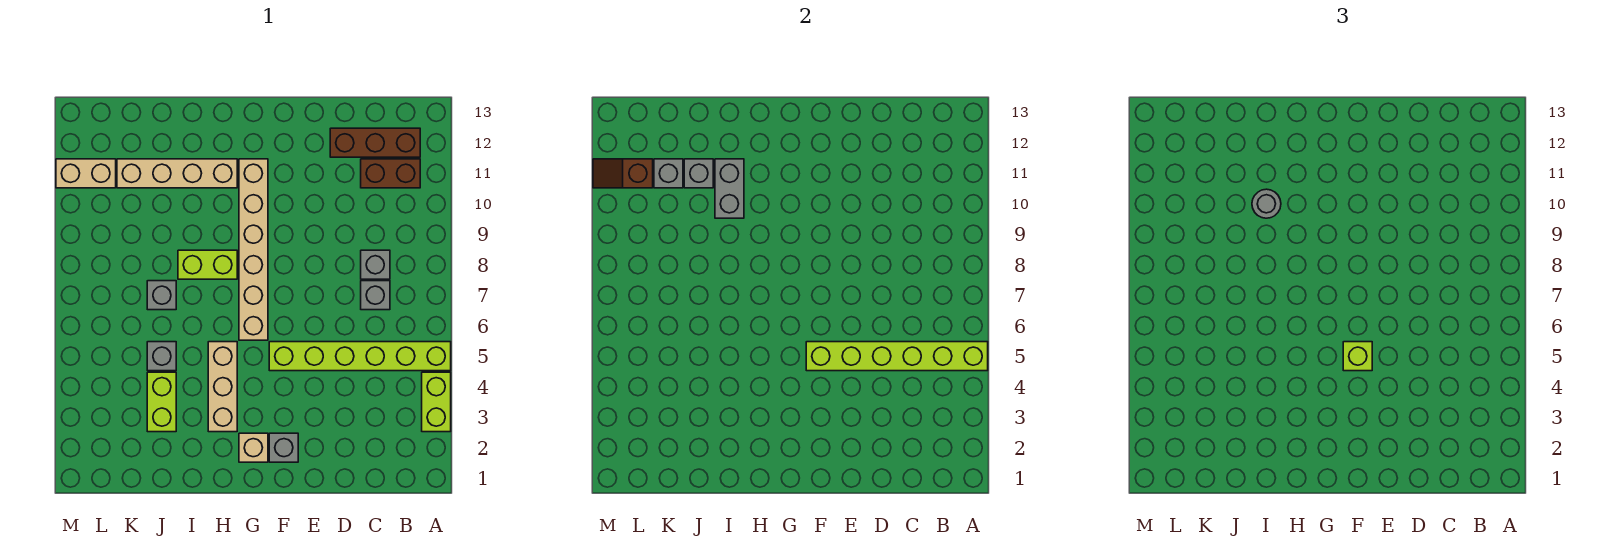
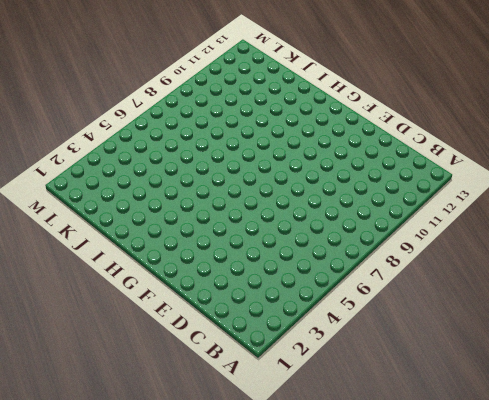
none -> lime brick A3:A4 level 1
none -> lime brick A5:F5 level 1
none -> brown brick B11:C11 level 1

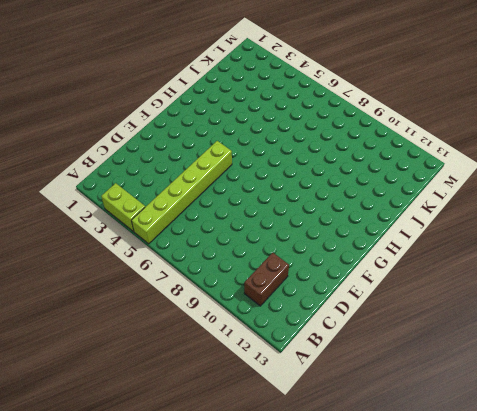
none -> brown brick B12:D12 level 1
none -> grey brick C7 level 1
none -> grey brick C8 level 1

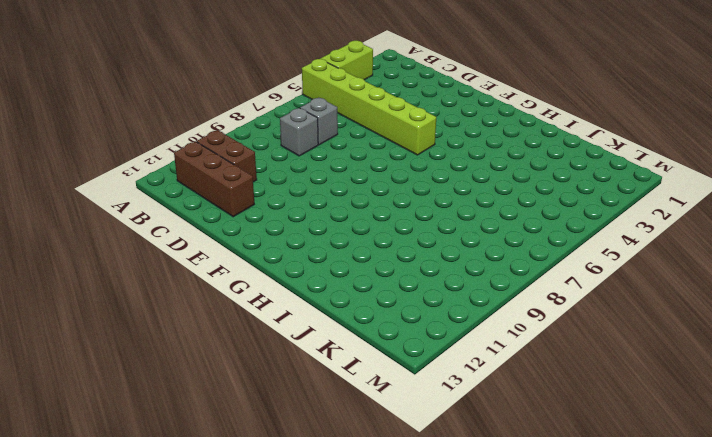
none -> grey brick F2 level 1
none -> tan brick G2 level 1
none -> tan brick G6:G11 level 1

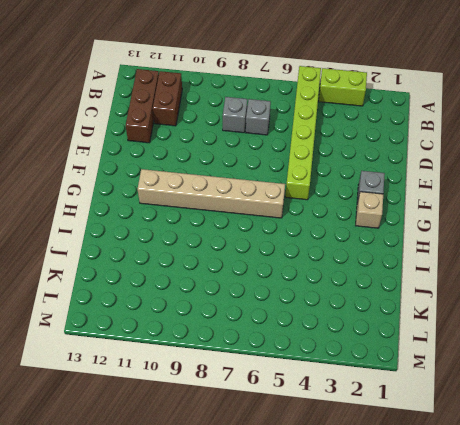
none -> tan brick H3:H5 level 1
none -> lime brick H8:I8 level 1
none -> tan brick H11:K11 level 1

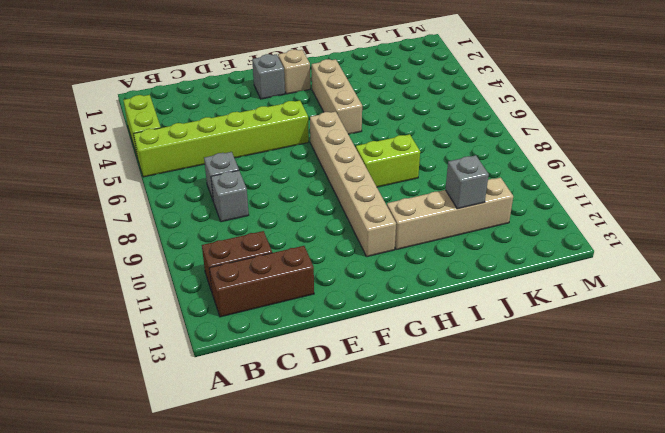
none -> lime brick J3:J4 level 1
none -> grey brick J5 level 1
none -> grey brick J7 level 1

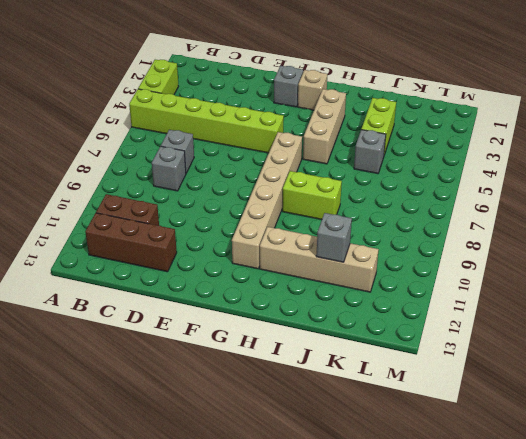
none -> grey brick J7 level 1
none -> tan brick L11:M11 level 1
none -> lime brick A5:F5 level 2

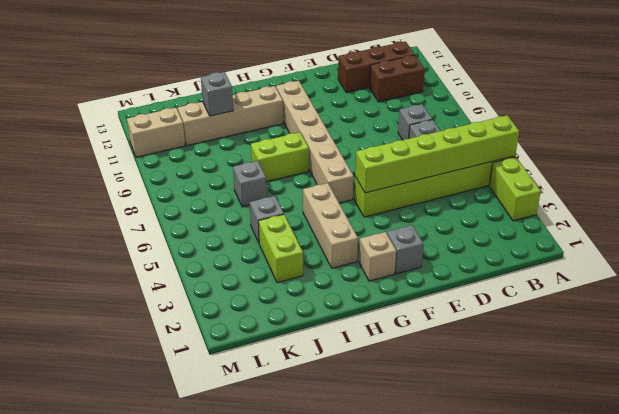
none -> grey brick I10:I11 level 2
none -> grey brick K11 level 2
none -> brown slope L11:M11 level 2 top L

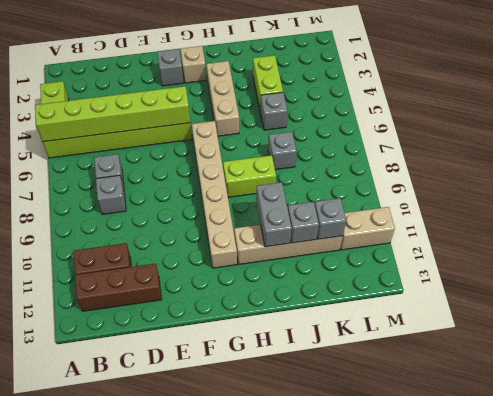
none -> brown slope L11:M11 level 2 top L
none -> lime brick F5 level 3
none -> grey round brick I10 level 3

